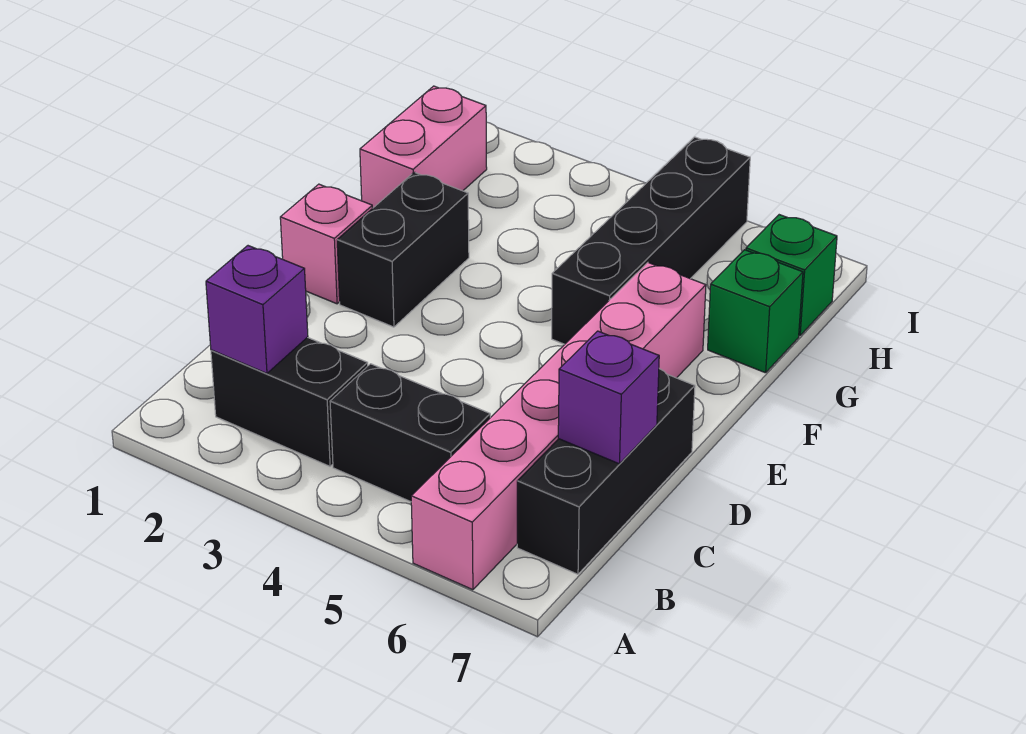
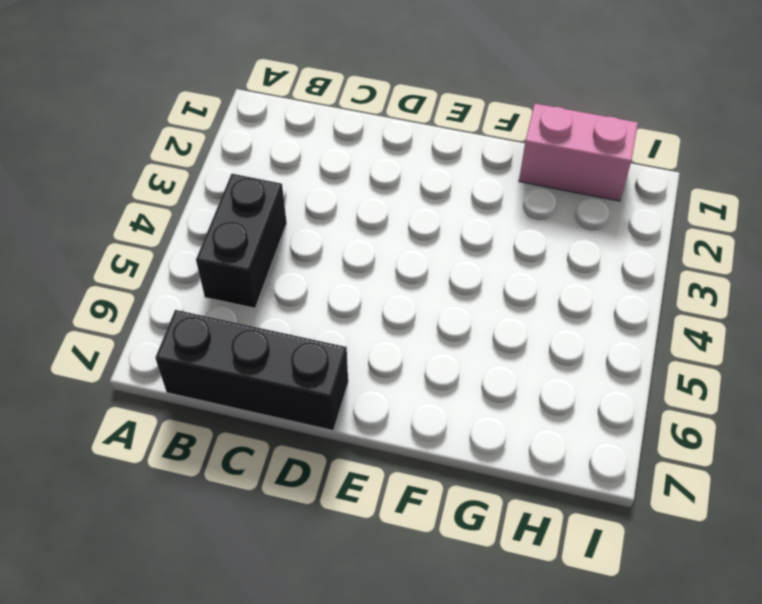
none -> pink brick A6:F6 level 1
none -> black brick B2:B3 level 1
none -> pink brick E1 level 1

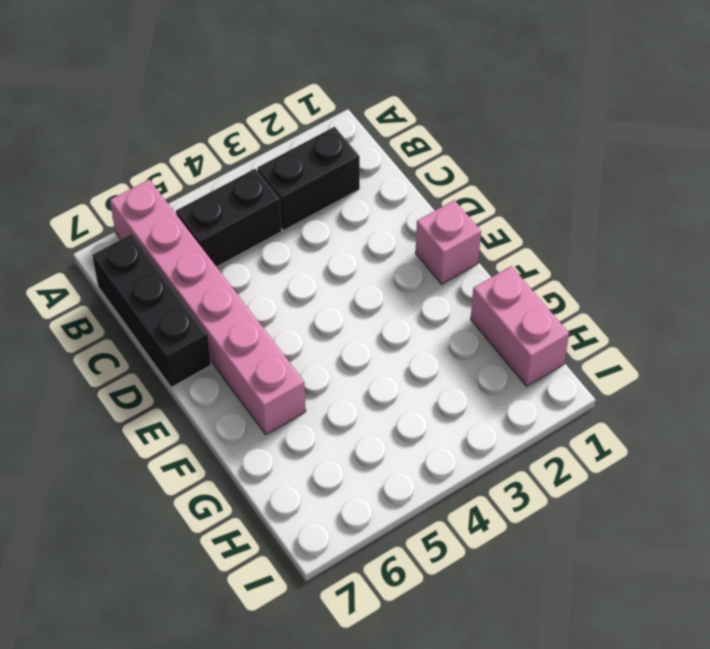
none -> black brick E2:F2 level 1
none -> black brick F5:I5 level 1
none -> green brick G7 level 1

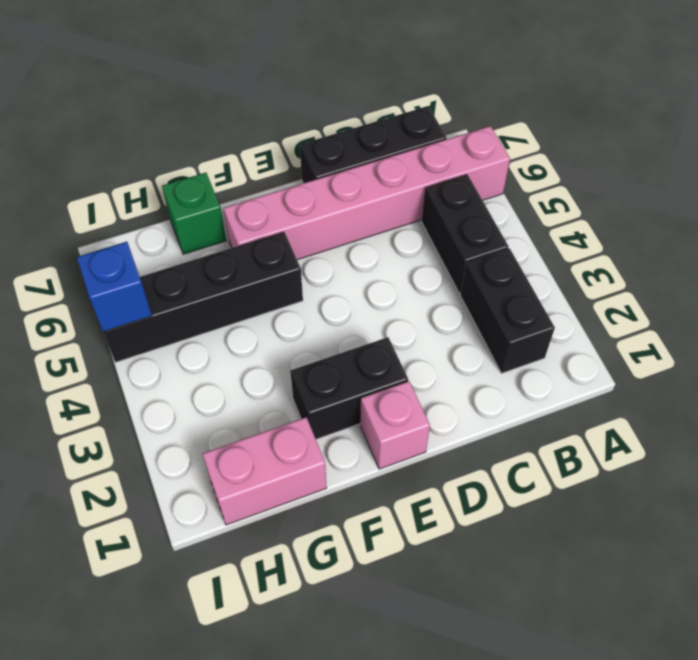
blue brick I5 level 2 -> none
none -> green brick H7 level 1
none -> purple brick B2 level 2
none -> purple brick C7 level 2

